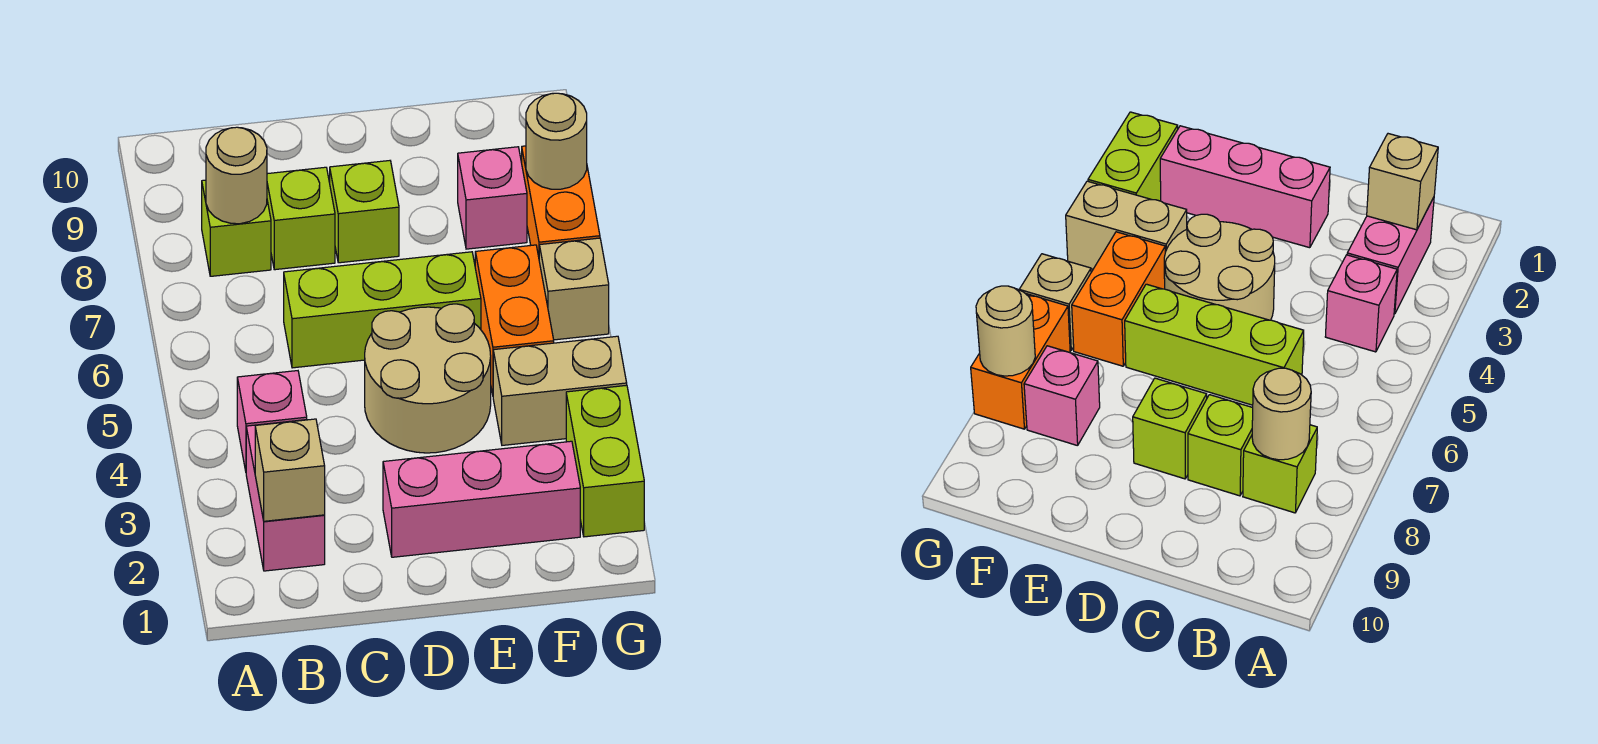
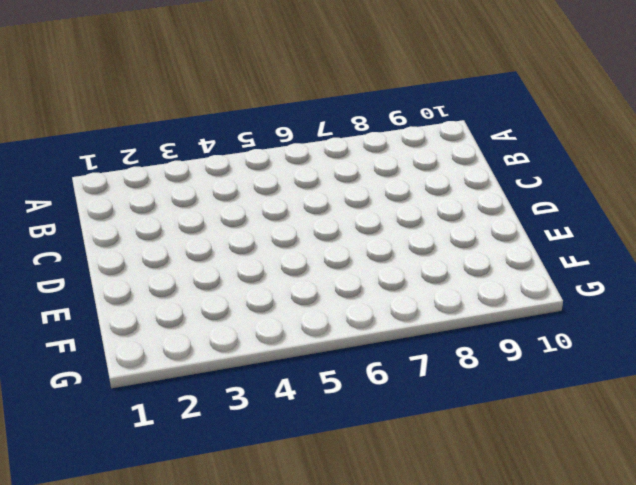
none -> pink brick B2:B3 level 1
none -> pink brick B4 level 1
none -> lime brick B8 level 1

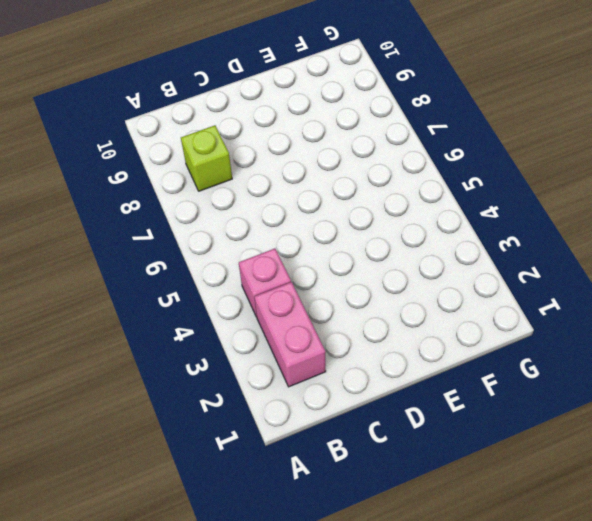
none -> lime brick C6:E6 level 1
none -> lime brick C8 level 1
none -> pink brick D2:F2 level 1

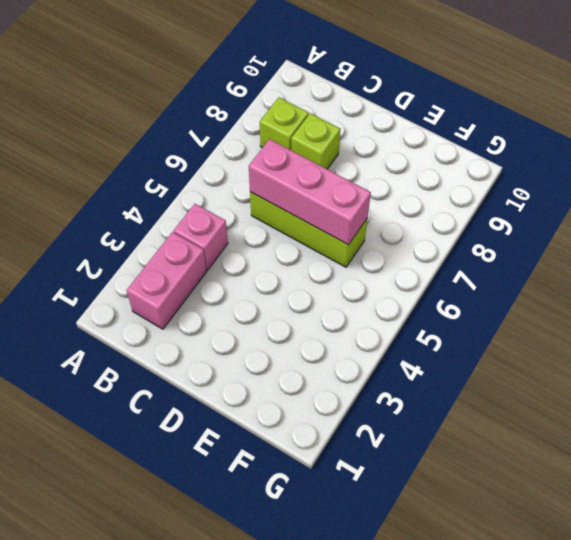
pink brick C6:E6 level 2 -> pink brick D2:F2 level 1
none -> tan round brick D4:E5 level 1
none -> lime brick D8 level 1
none -> tan brick F4:G4 level 1

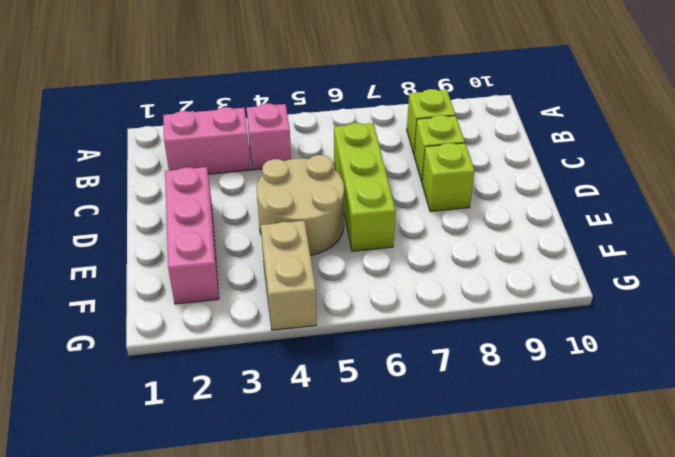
none -> orange brick F5:F6 level 1
none -> pink brick F8 level 1
none -> lime brick G2:G3 level 1

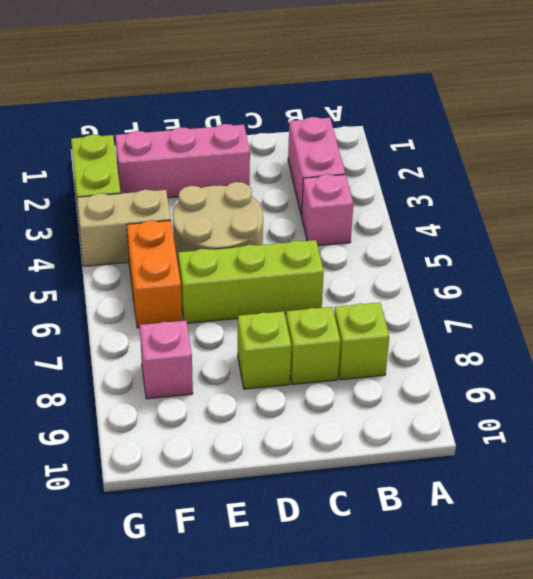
none -> tan brick G6 level 1
none -> orange brick G7:G8 level 1
none -> tan brick B2 level 2

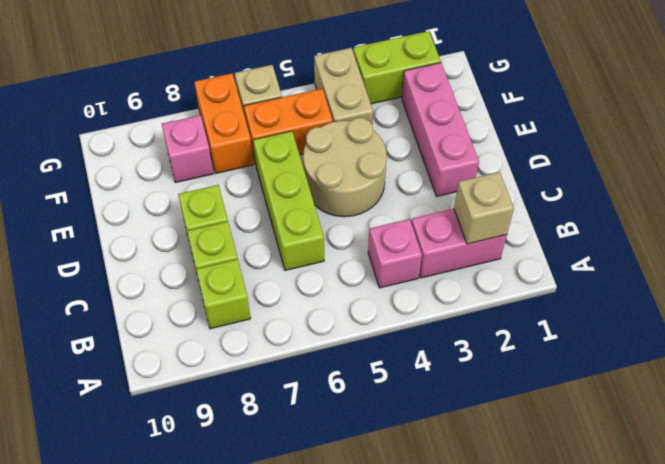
orange brick F7:G7 level 1 -> orange brick G7:G8 level 1
none -> tan round brick B8 level 2
none -> tan round brick G8 level 2

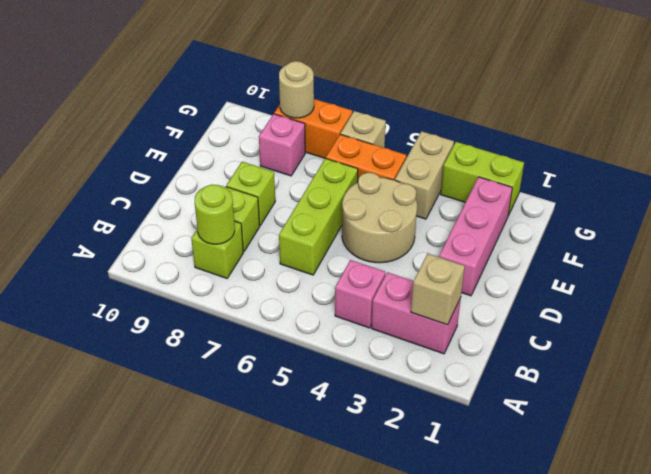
lime round brick B8 level 2 -> tan round brick B8 level 2

